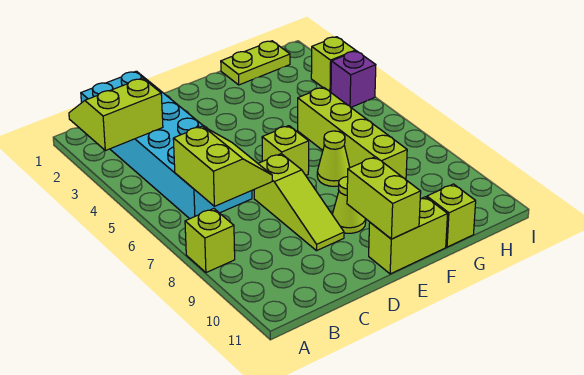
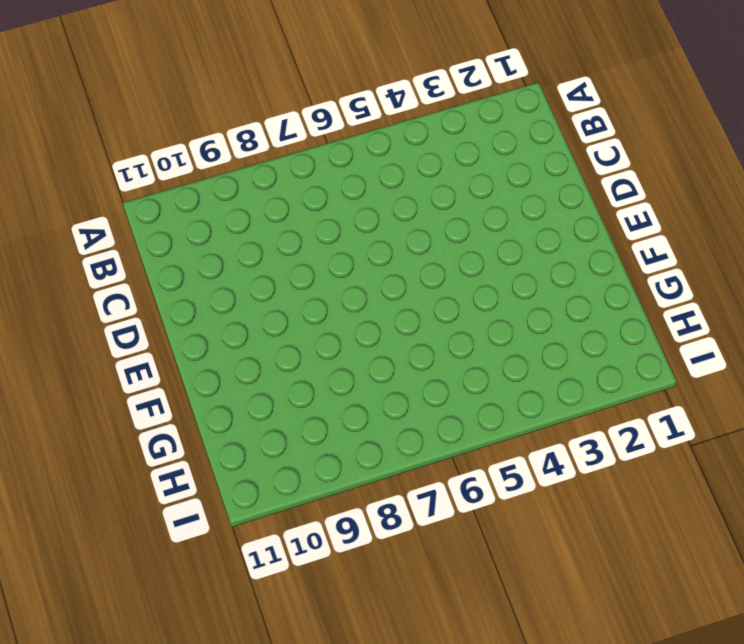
none -> lime brick A8 level 1
none -> cyan brick B1:C6 level 1
none -> lime slope D7:D9 level 1 top 7

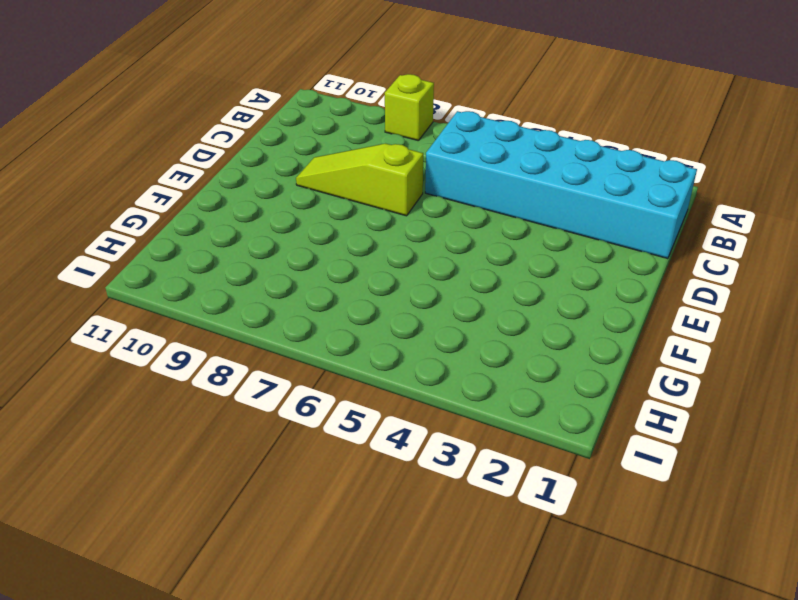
none -> lime brick E6 level 1
none -> lime cone E9 level 1
none -> lime brick E11:F11 level 1

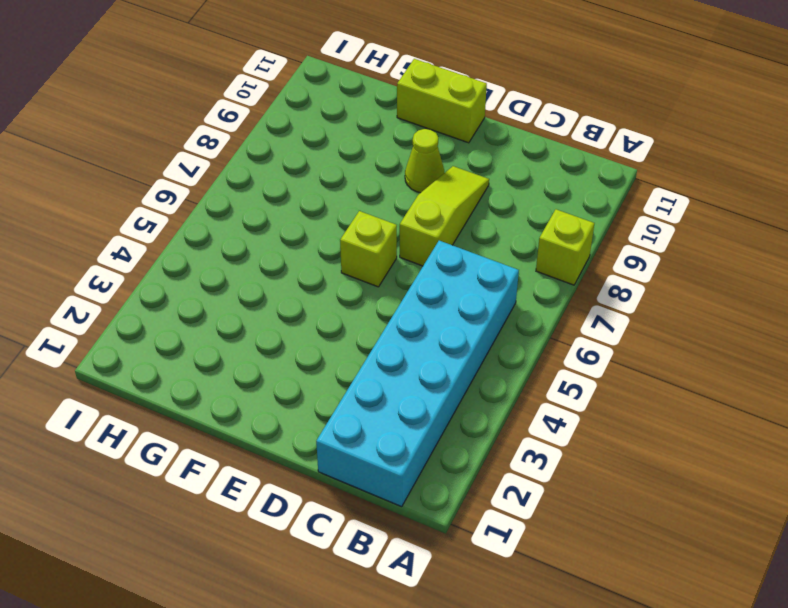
none -> lime cone F7 level 1
none -> lime plate G1:H1 level 1
none -> lime brick G5:G8 level 1

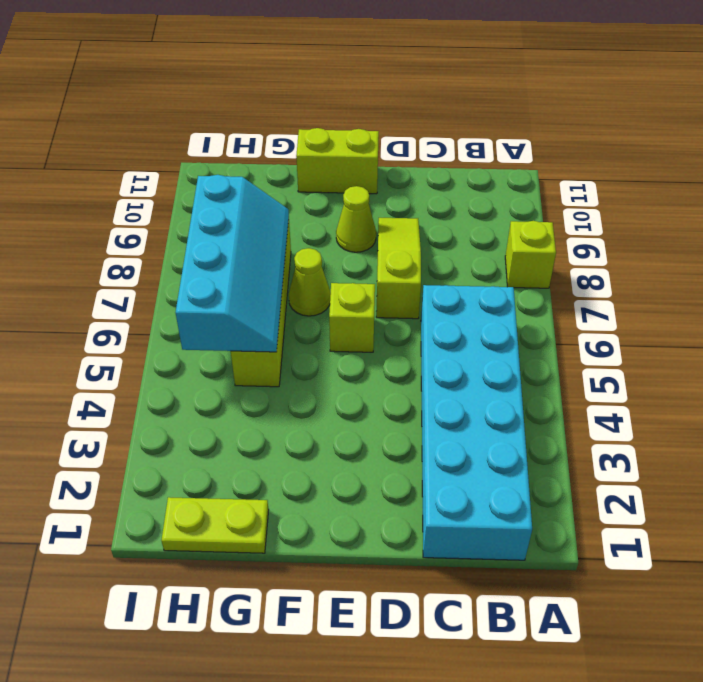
cyan slope G5:H8 level 2 top H -> none
none -> lime brick G11 level 1
none -> lime brick I3 level 1
none -> purple brick I4 level 1

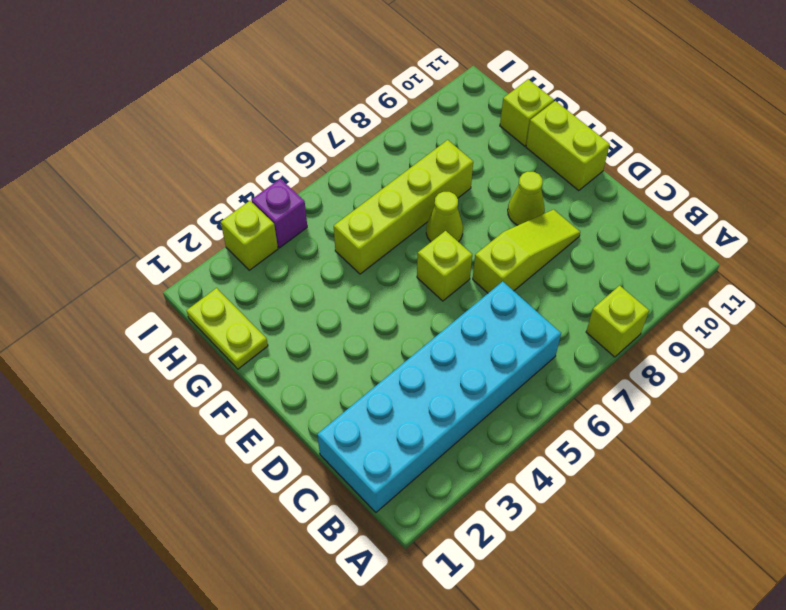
none -> lime slope A2:B3 level 2 top 3
none -> lime slope B6:C7 level 2 top B
none -> lime brick E10:E11 level 2

